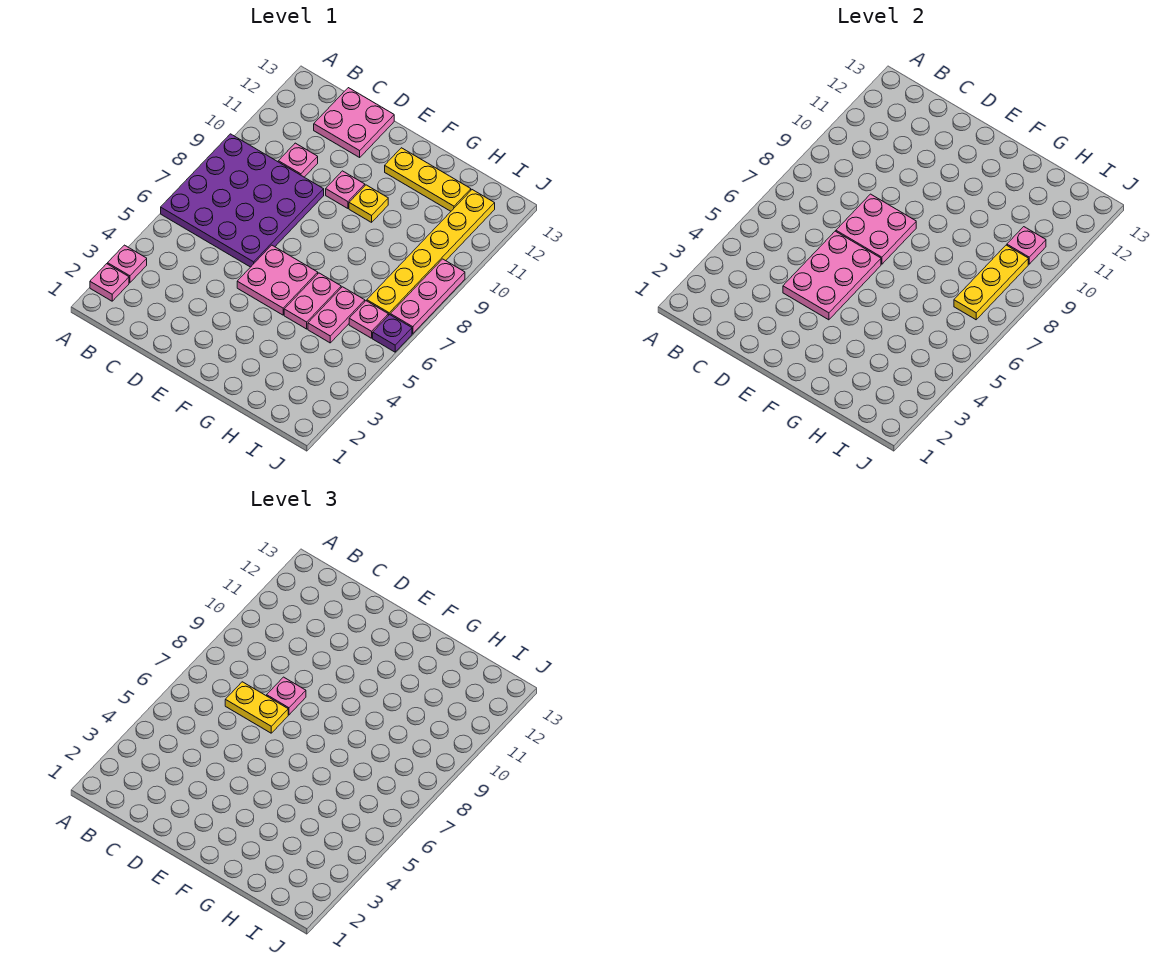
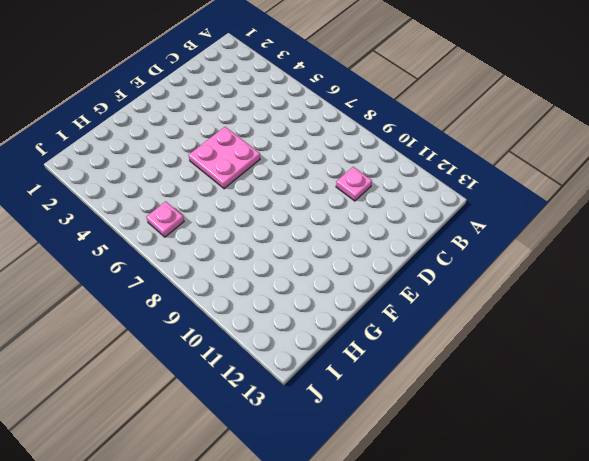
none -> pink plate A2 level 1
none -> pink plate A3 level 1
none -> purple plate A6:D9 level 1

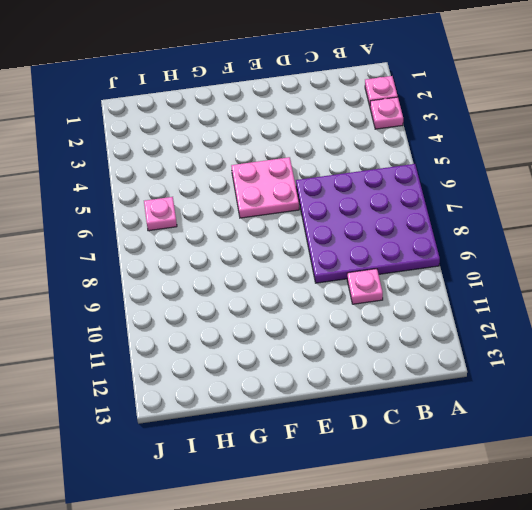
none -> pink plate C12:D13 level 1
none -> pink plate E10 level 1
none -> yellow plate F10 level 1

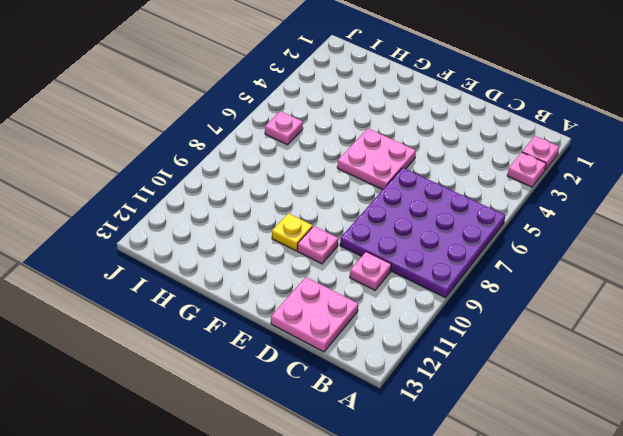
none -> yellow plate F12:H12 level 1
none -> pink plate G5:G6 level 1
none -> pink plate H5:H6 level 1

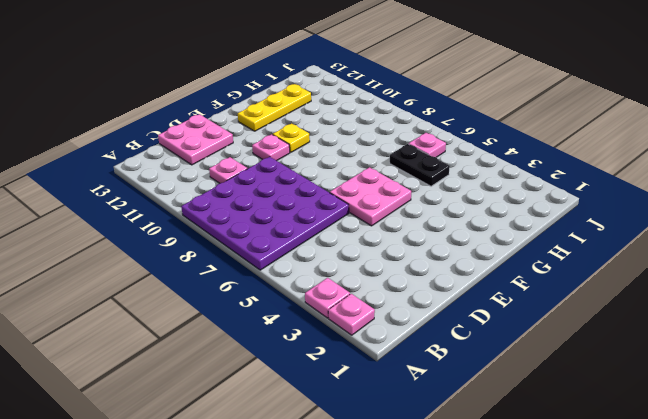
black plate H5:H6 level 1 -> pink plate H5:H6 level 1
none -> pink plate G5:G6 level 1
none -> yellow plate I7:I12 level 1
none -> purple plate J6 level 1

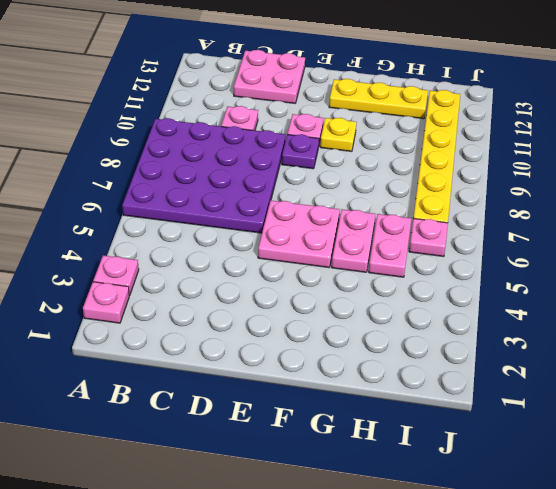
purple plate E9 level 1 -> purple plate J6 level 1
none -> pink plate J7:J9 level 1
none -> pink plate D4:E6 level 2
none -> pink plate D7:E8 level 2

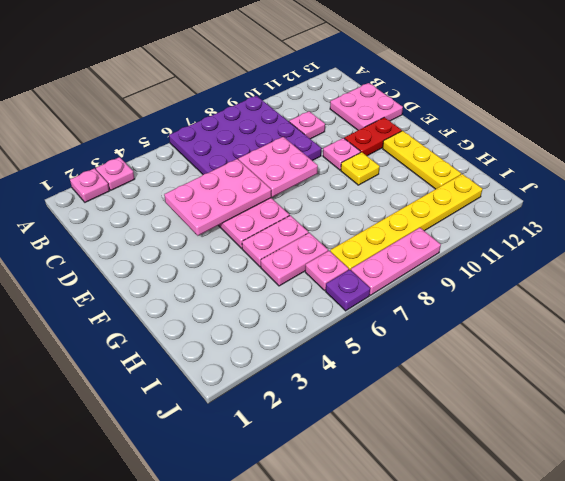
red plate E11:E12 level 1 -> none
none -> yellow plate I7:I9 level 2
none -> pink plate I10 level 2
none -> yellow plate C7:D7 level 3

